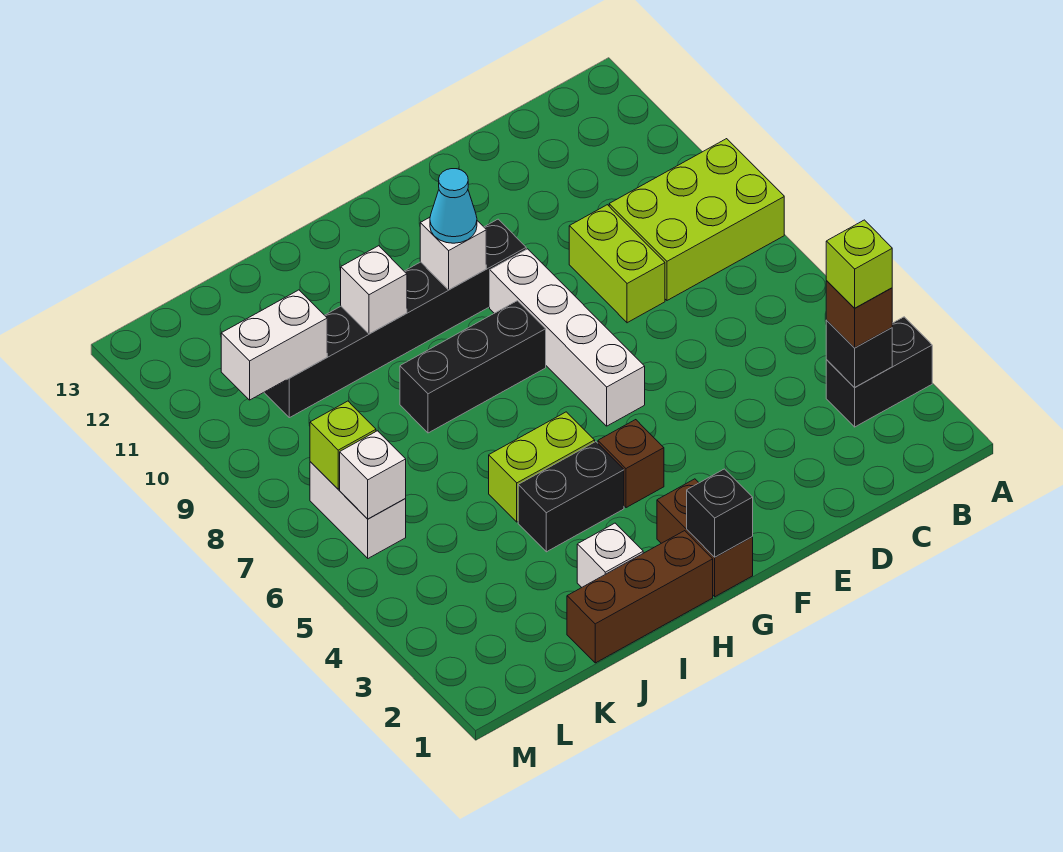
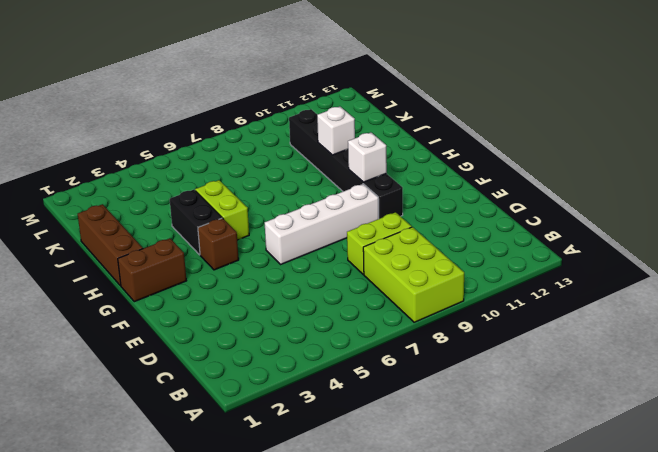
none -> black brick A3:B3 level 1
none -> black brick G8:I8 level 1
none -> white brick I2 level 1

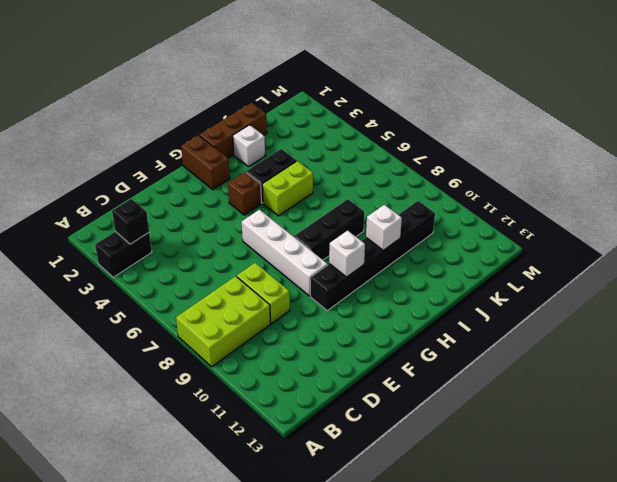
none -> white brick L6:L7 level 1
none -> black brick G1 level 2
none -> white brick K10:L10 level 2

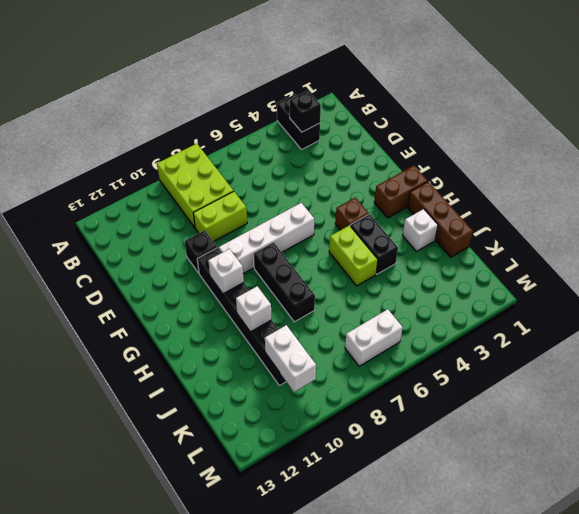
black brick E10 level 1 -> black brick G1 level 2
none -> white brick L6 level 2
none -> lime brick L7 level 2
none -> brown brick B3 level 3

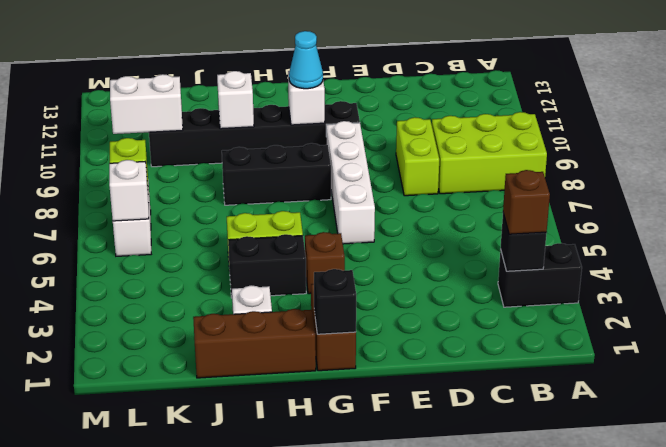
none -> lime brick B3 level 4

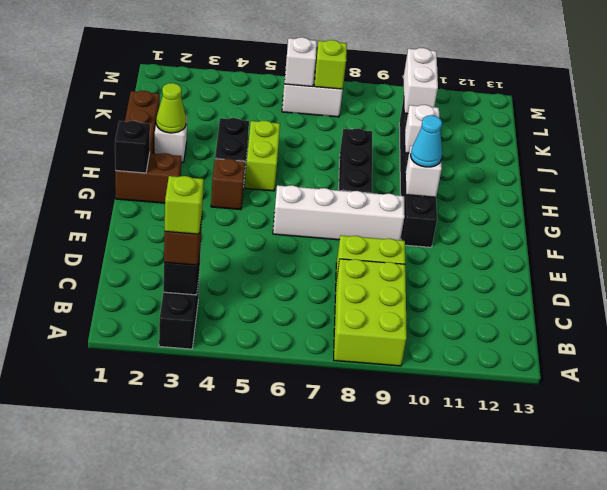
lime cone I2 level 2 -> none

